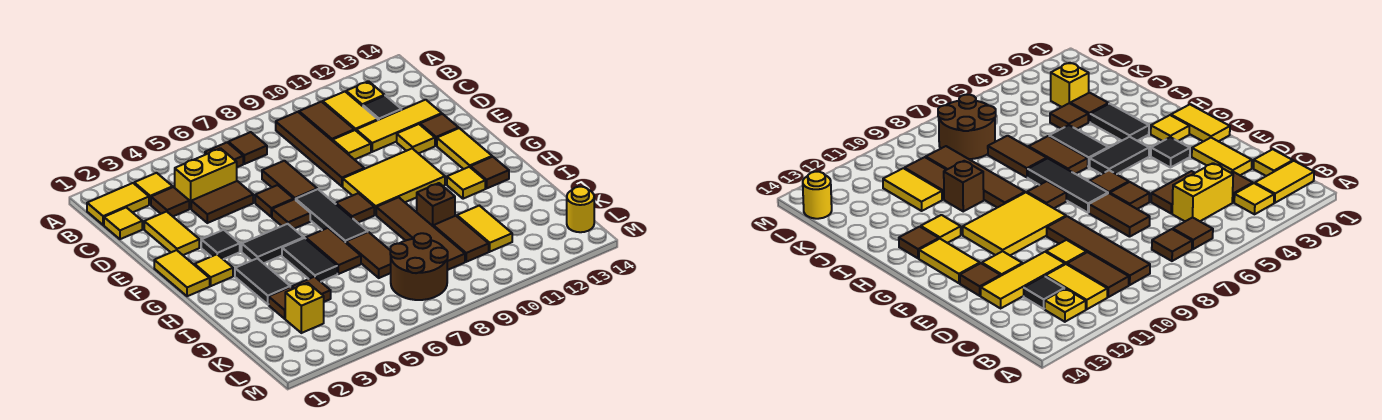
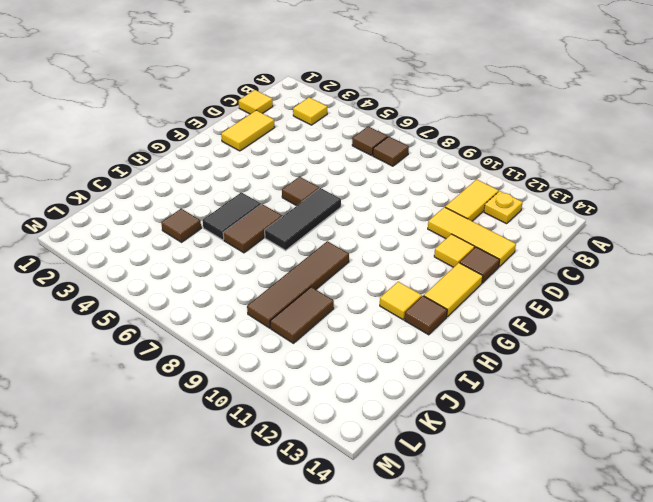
none -> yellow tile B1:B2 level 1
none -> brown tile B9:E9 level 1
none -> brown tile B10:C10 level 1
none -> brown tile C3 level 1

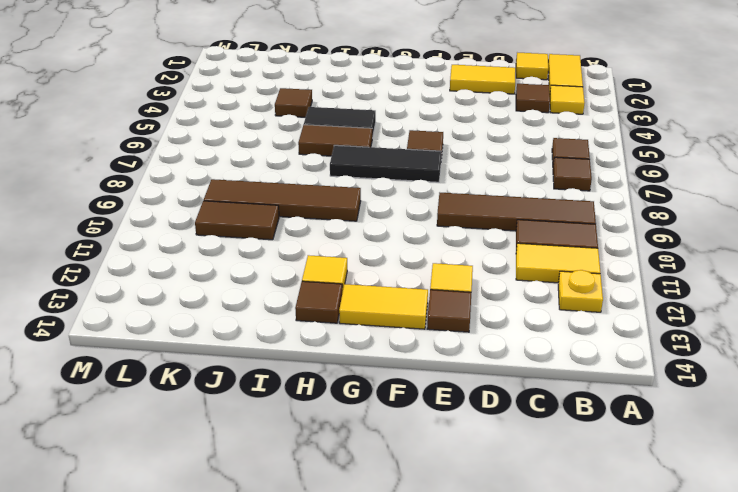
none -> yellow brick C4:C5 level 1
none -> black tile C12 level 1
none -> brown tile D4:D5 level 1
none -> brown tile D7:E7 level 1

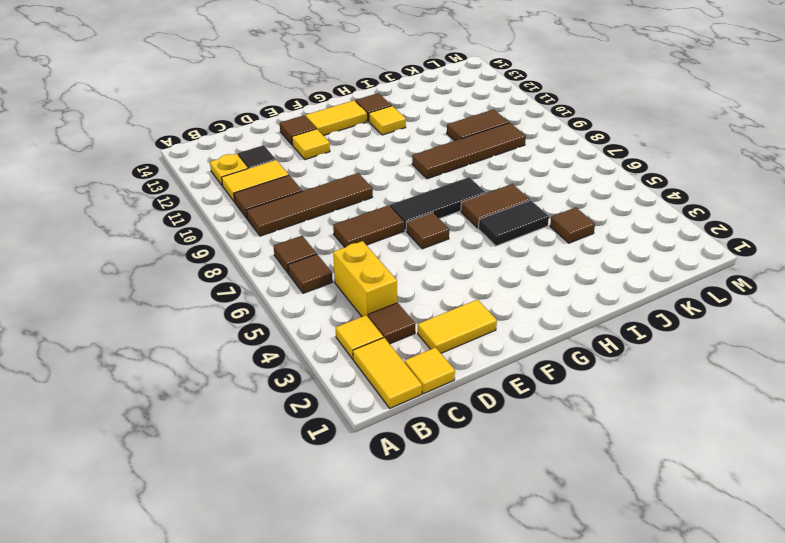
none -> brown tile D4:D5 level 1
none -> yellow tile D10 level 1
none -> yellow tile D11:D13 level 1
none -> brown tile E6 level 1

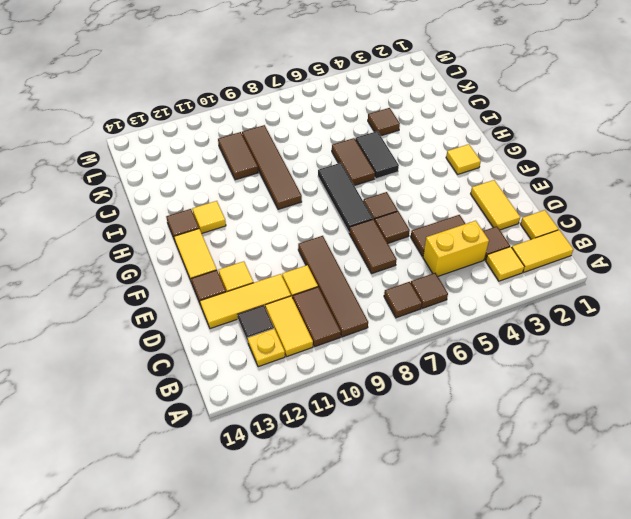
none -> yellow tile F1:G1 level 1
none -> black tile F3 level 1
none -> yellow tile F9:G11 level 1
none -> black tile G4:G5 level 1

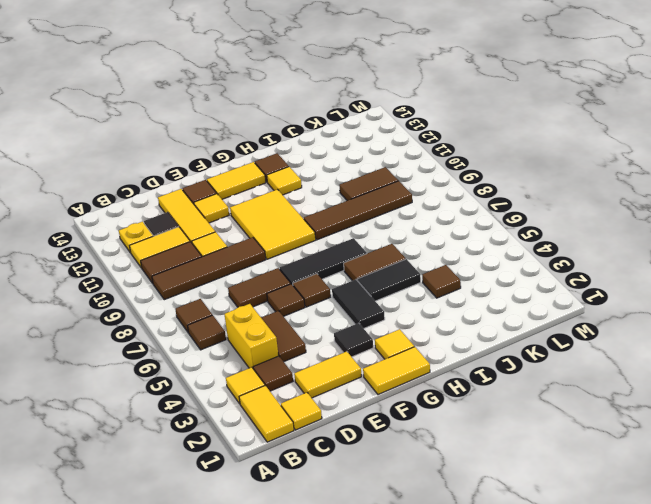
none -> brown tile G8 level 1
none -> black tile H3:I3 level 1
none -> brown tile I7:J7 level 1
none -> brown brick I10 level 1

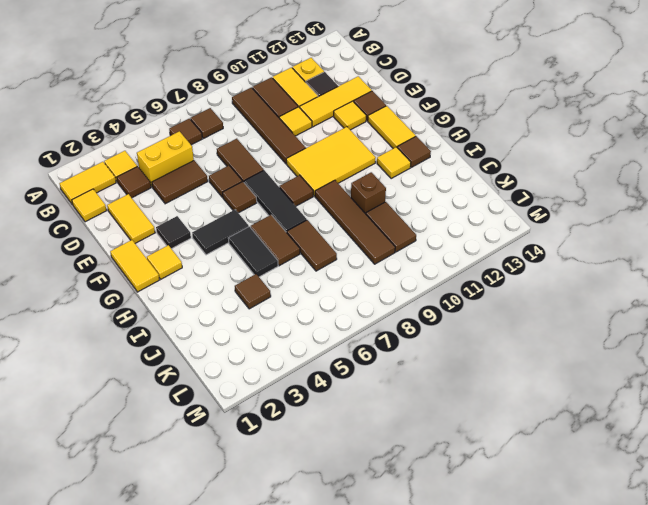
none -> black tile H3:I3 level 1
none -> brown tile J3 level 1
none -> yellow tile J11:K11 level 1
none -> yellow brick K3 level 1

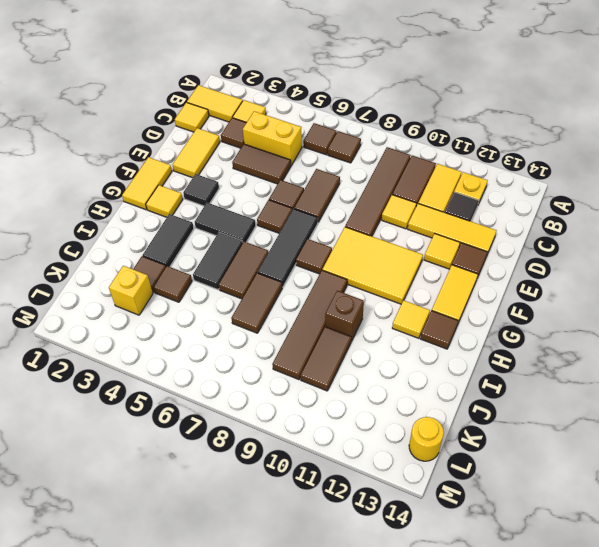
none -> yellow tile J11:K11 level 1
none -> brown round brick K7:L8 level 1

